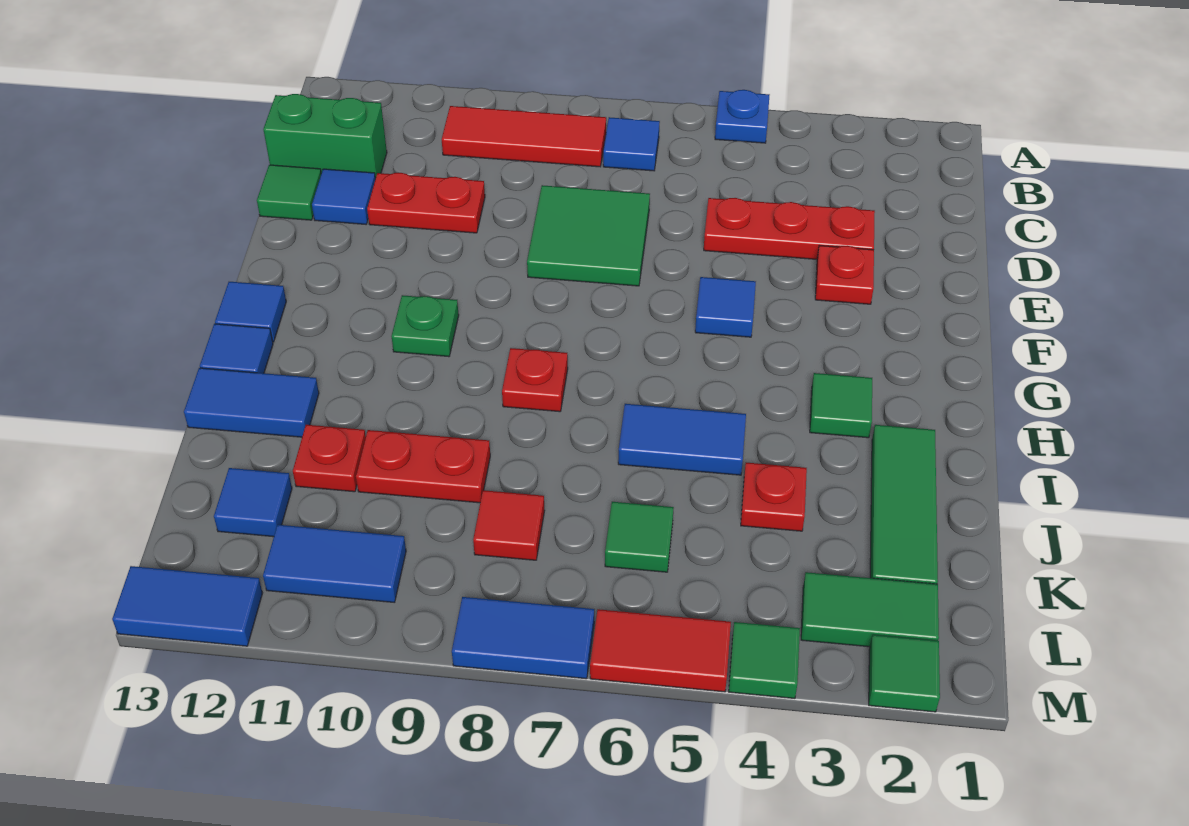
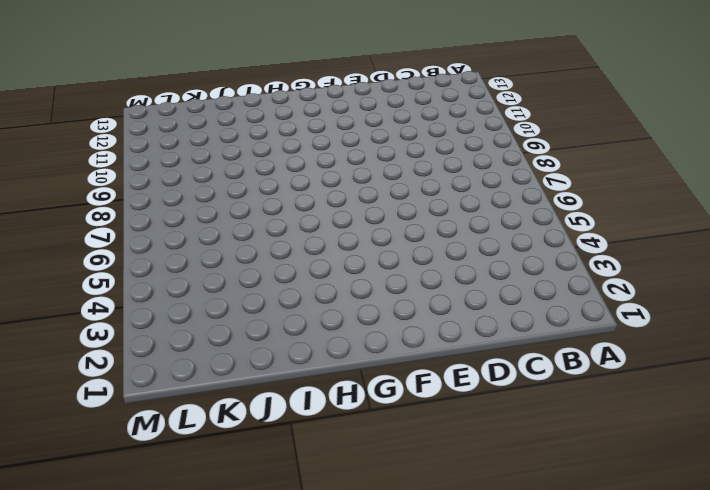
none -> blue plate A5 level 1
none -> blue tile B7 level 1
none -> red tile B8:B10 level 1
none -> green brick C12:C13 level 1

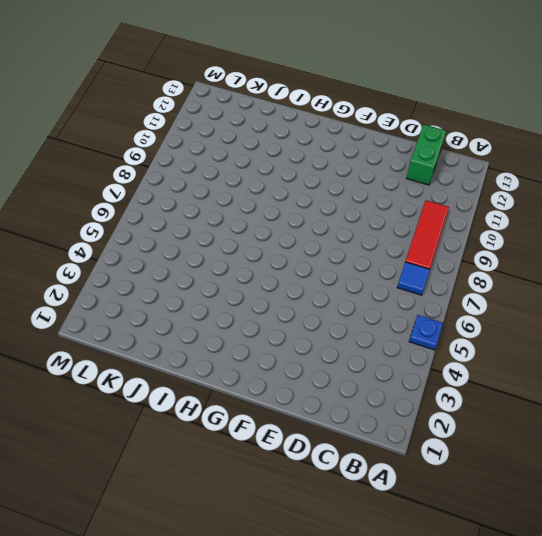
none -> red plate D3:D5 level 1
none -> green tile D7:E8 level 1
none -> red plate D10:D11 level 1
none -> blue tile D12 level 1

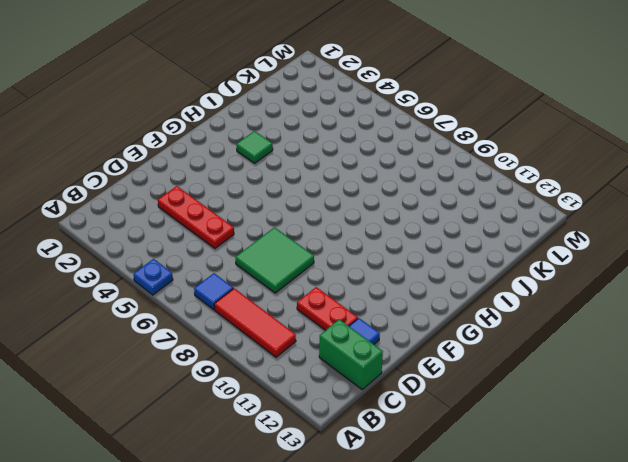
none -> green tile D13 level 1
none -> red plate E3 level 1
none -> blue tile F5 level 1
none -> green plate G10 level 1

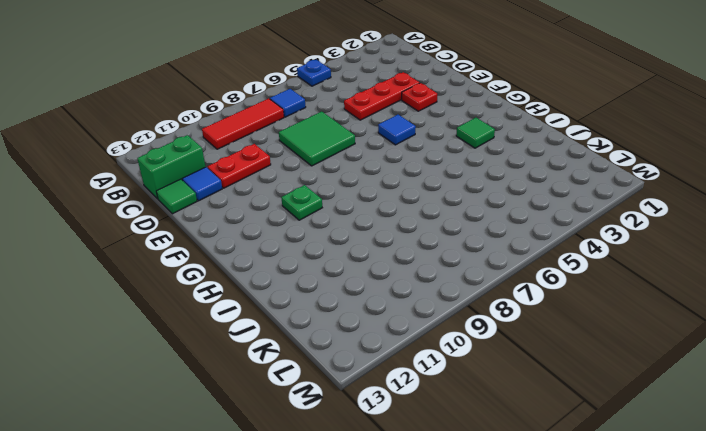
none -> blue tile G13 level 1
none -> red plate H8 level 1
none -> blue tile H13 level 1
none -> green tile I2:K2 level 1

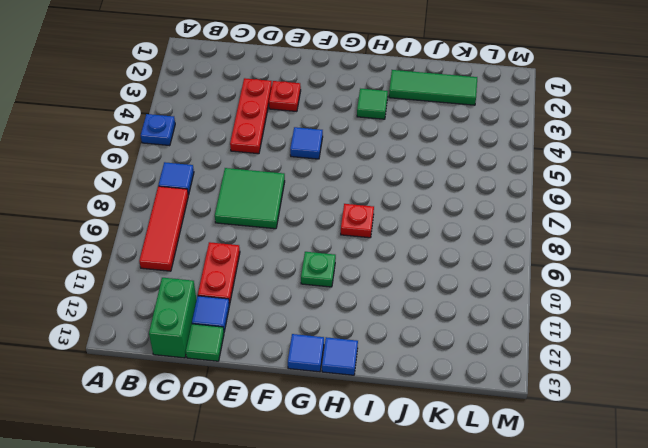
none -> blue tile I5:I6 level 1
none -> blue tile I12:I13 level 1
none -> red plate J4 level 1
none -> red plate J9:J10 level 1

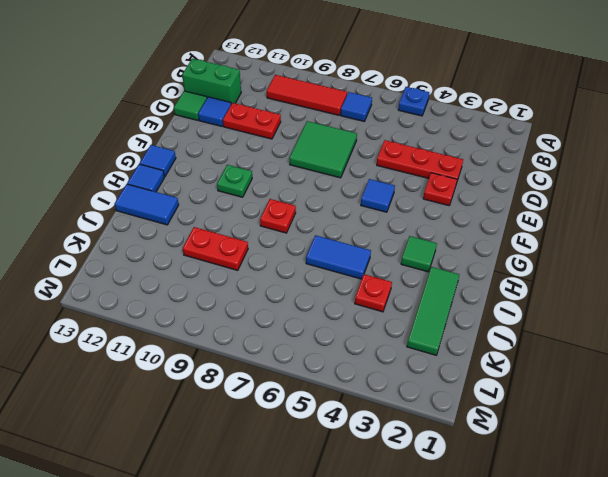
none -> red plate J11 level 1
none -> green tile K6 level 1
none -> red tile K8 level 1
none -> blue tile K12 level 1

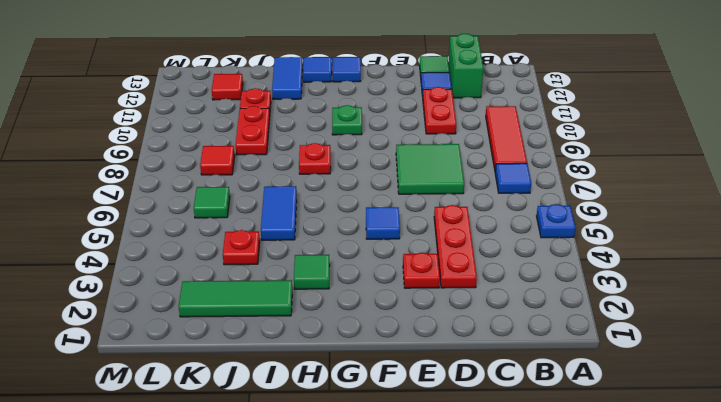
red tile K12 level 1 -> blue tile K12 level 1
none -> green tile L2:L3 level 1
none -> blue tile L10:L11 level 1
none -> green tile M2 level 1
none -> green tile M4 level 1

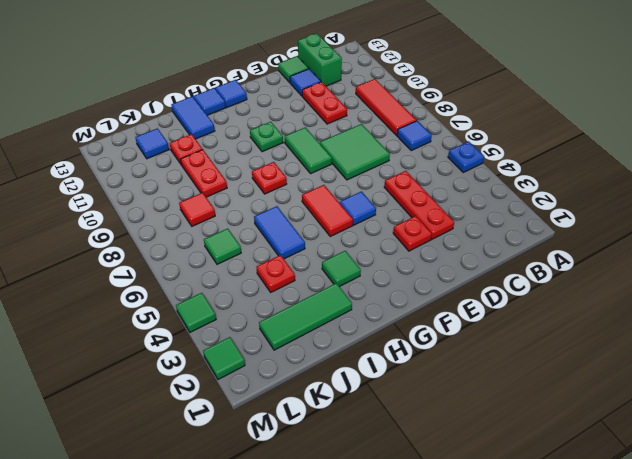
green tile F8:F9 level 1 -> green tile L2:L3 level 1
red tile G5:G6 level 1 -> red tile M5:M6 level 1
none -> blue tile L10:L11 level 1
none -> blue tile M7:M8 level 1
none -> blue tile M12:M13 level 1

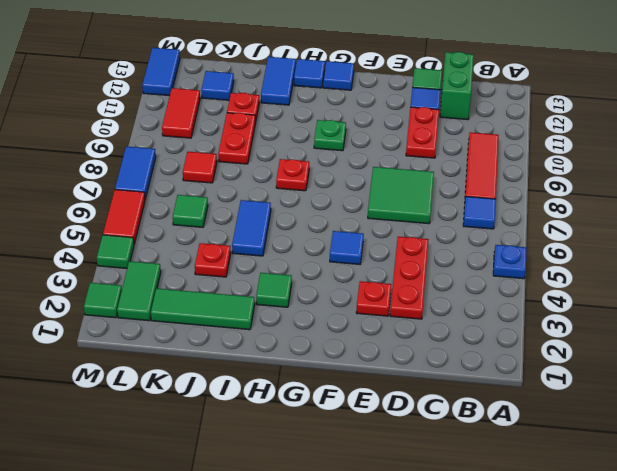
red tile L10:L11 level 1 -> blue tile L10:L11 level 1

